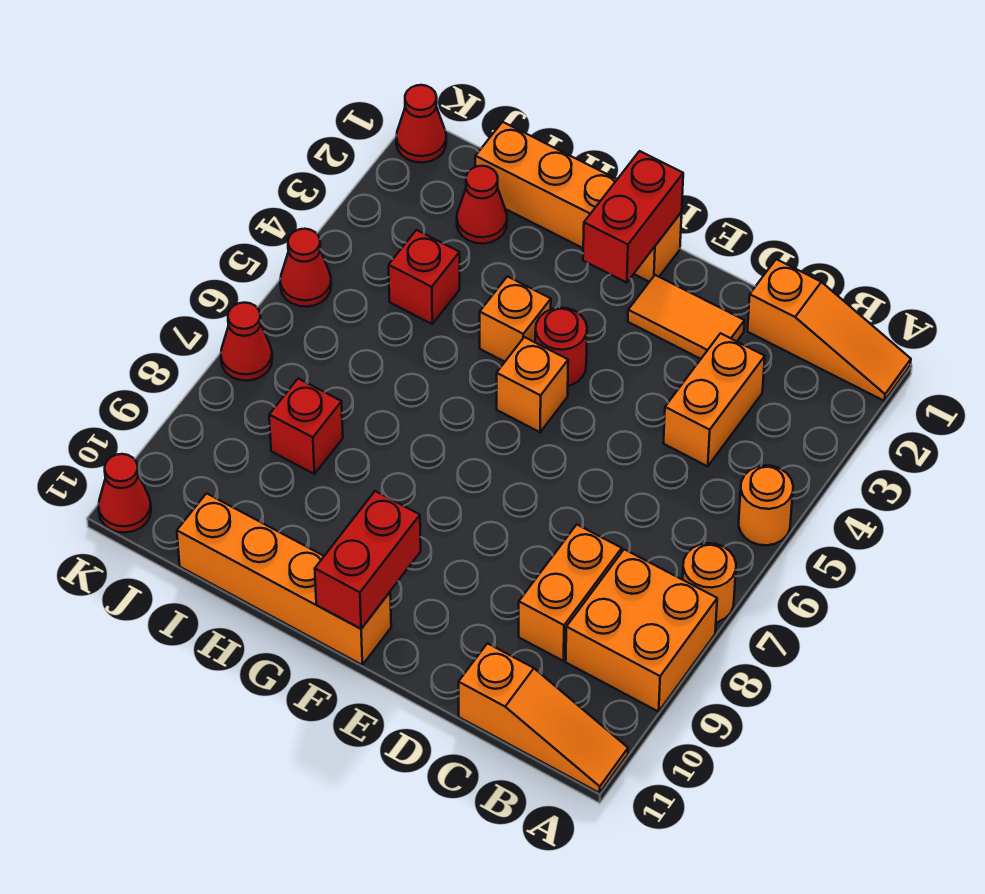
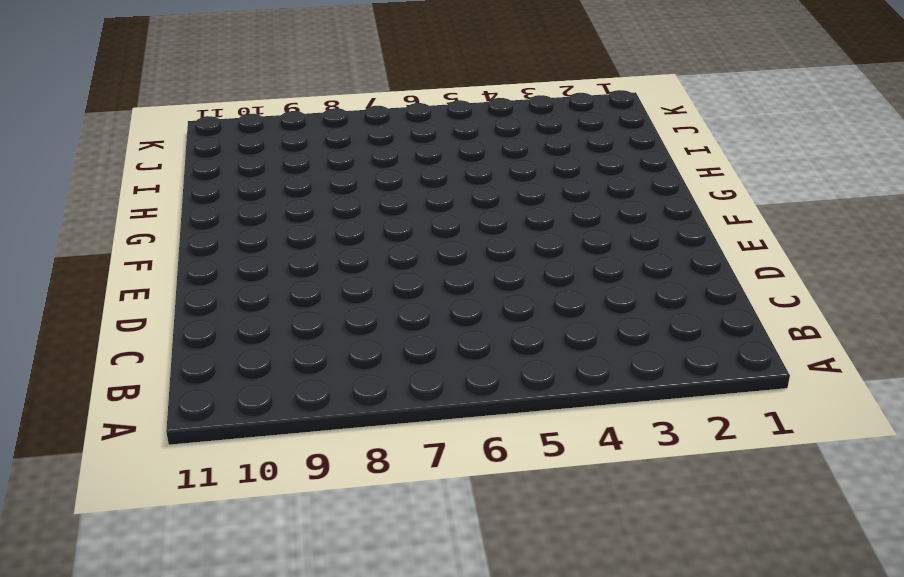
none -> orange slope A1:C1 level 1 top C
none -> orange round brick A5 level 1
none -> orange round brick A7 level 1

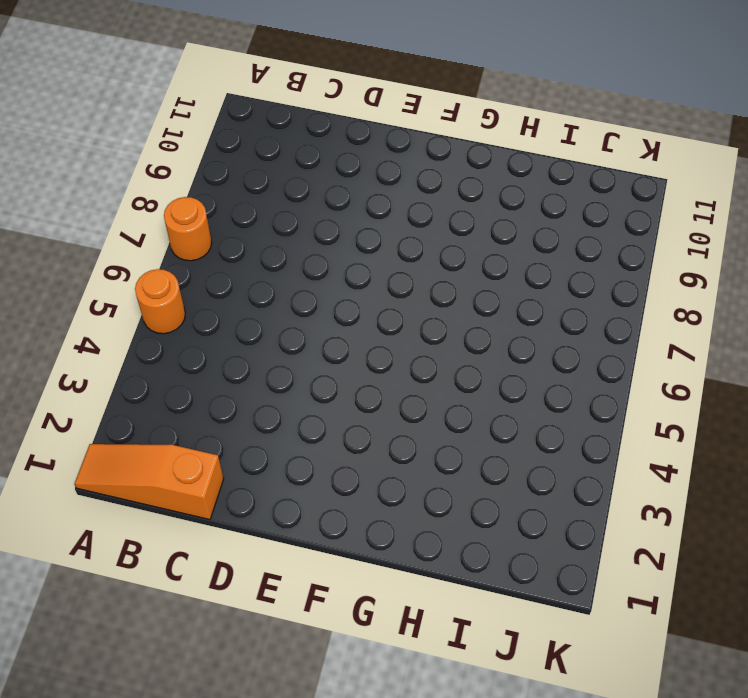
none -> orange brick A8:B9 level 1
none -> orange slope A11:C11 level 1 top C
none -> orange brick C3:C4 level 1

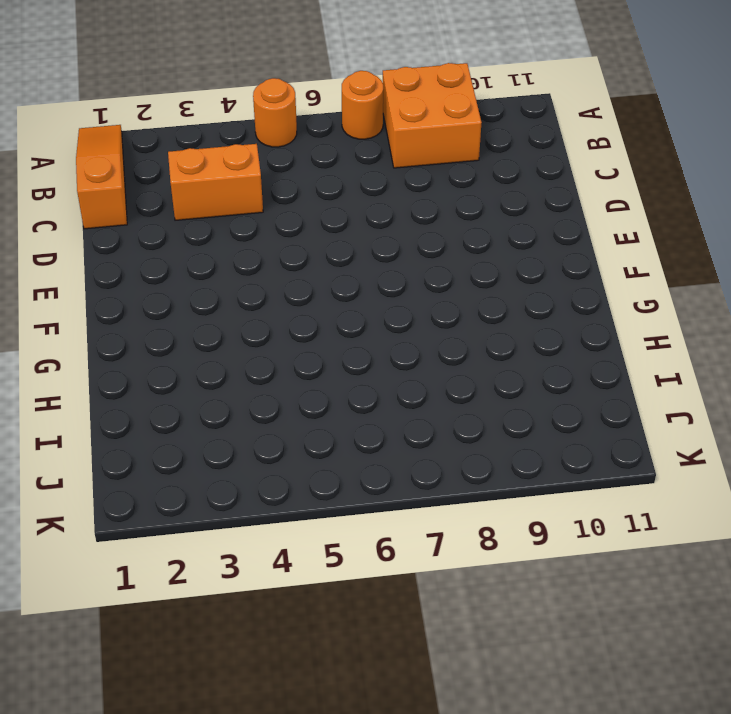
none -> orange slope A11:C11 level 1 top C
none -> orange brick C8:C9 level 1
none -> orange tile D2:E2 level 1

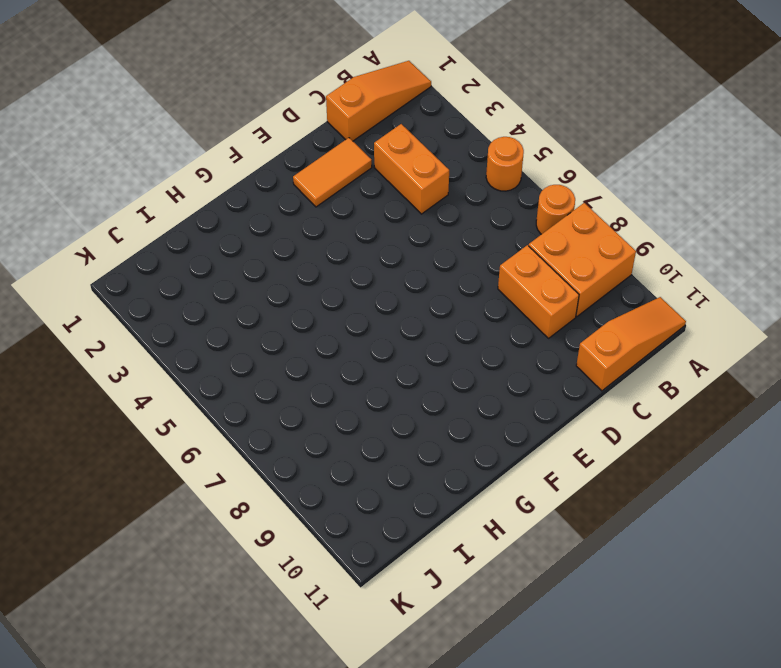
none -> orange brick F1:I1 level 1
none -> red round brick F4 level 1
none -> orange brick F5 level 1

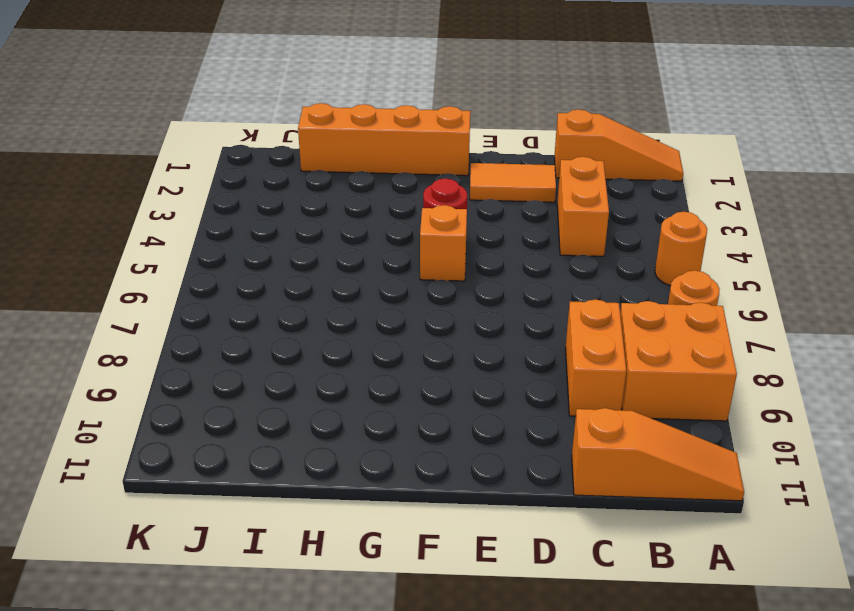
none -> orange brick F11:I11 level 1
none -> orange brick G4 level 1
none -> red cone I2 level 1

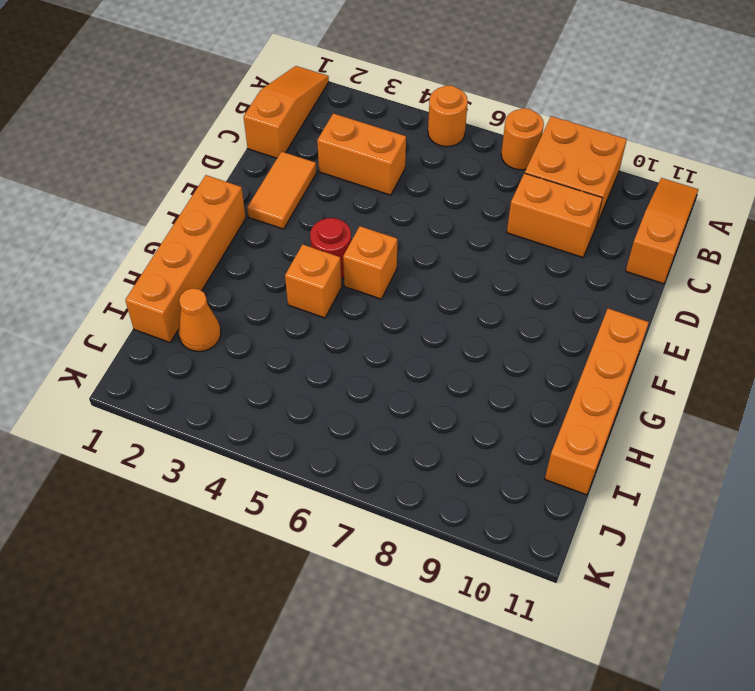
orange cone I2 level 1 -> red cone I2 level 1
none -> red brick I4 level 1
none -> red brick I8 level 1
none -> red cone K1 level 1

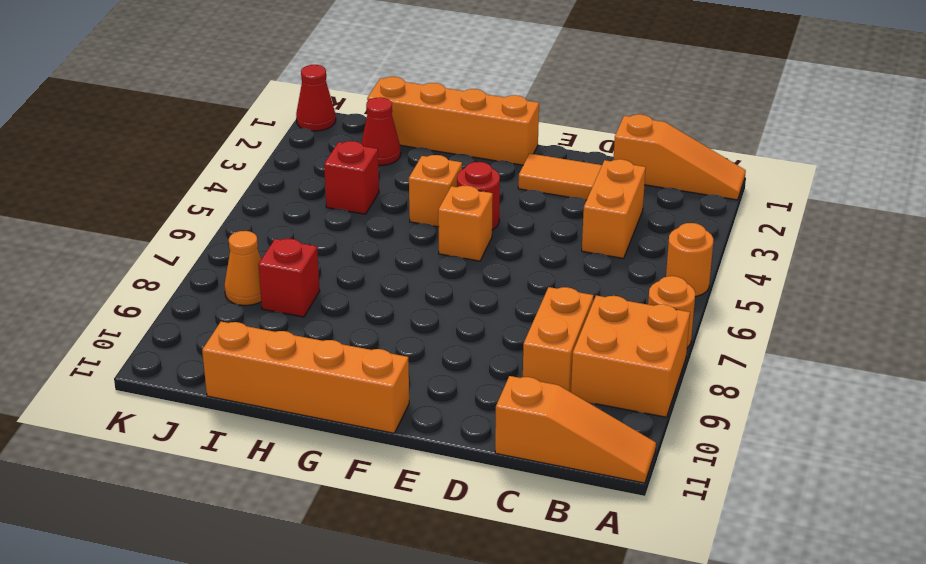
orange cone J8 level 1 -> none
none -> red cone K5 level 1
none -> red cone K7 level 1
none -> red cone K11 level 1

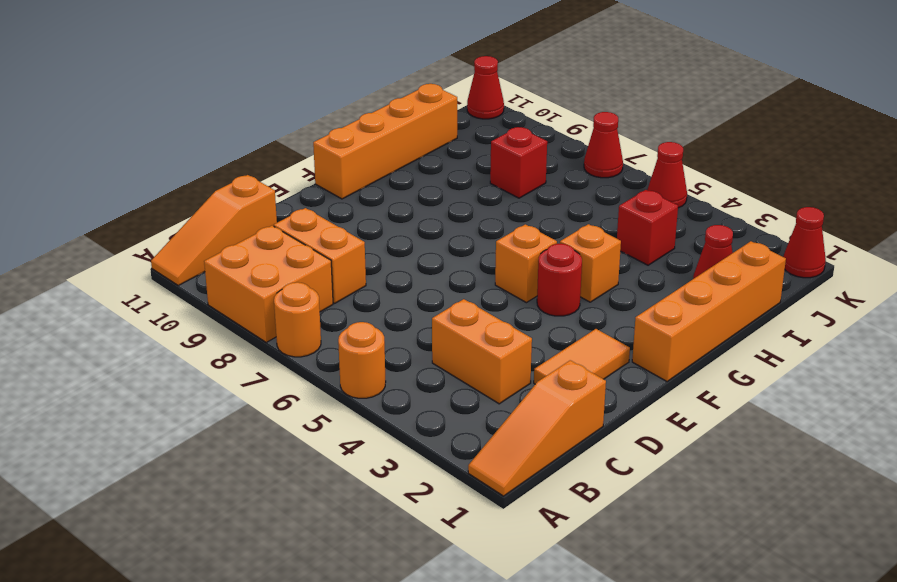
none -> red brick F1:F2 level 2
none -> red brick F10:F11 level 2

